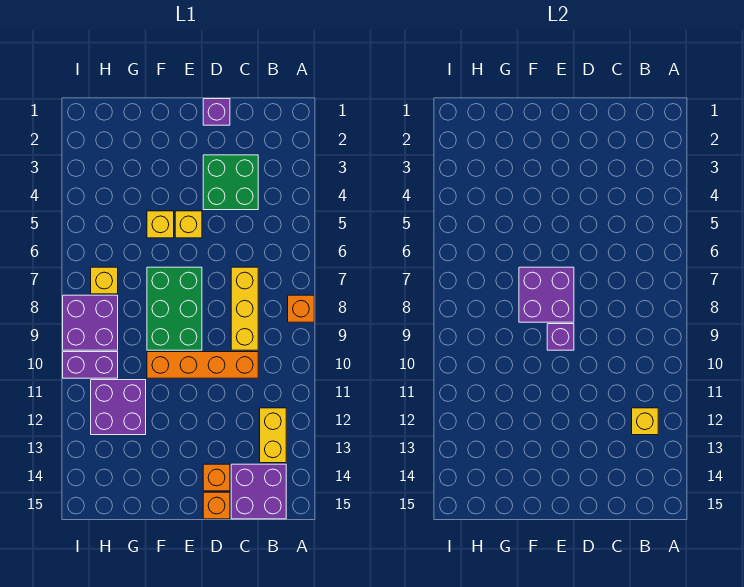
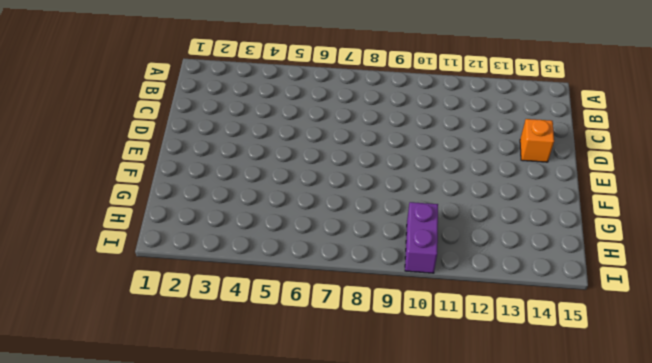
none -> orange brick A8 level 1
none -> yellow brick B12:B13 level 1
none -> purple brick B14:C15 level 1

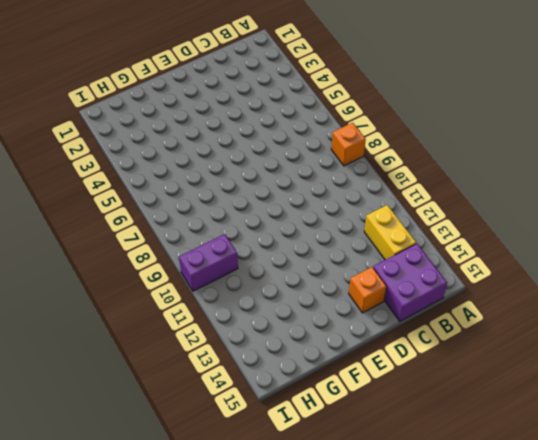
none -> green brick C3:D4 level 1
none -> yellow brick C7:C9 level 1
none -> orange brick C10:F10 level 1

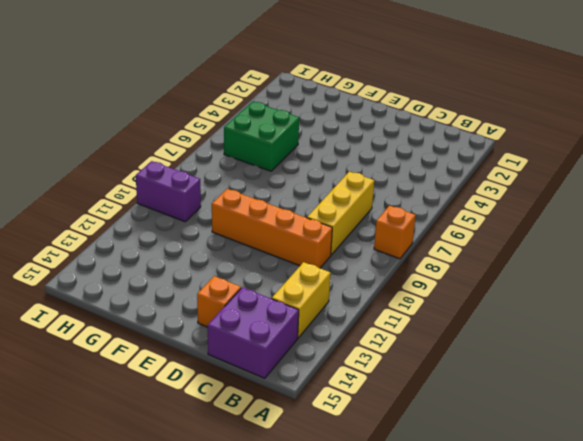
green brick G5:H6 level 1 -> green brick C3:D4 level 1
none -> purple brick D1 level 1
none -> orange brick D15 level 1
none -> yellow brick E5 level 1

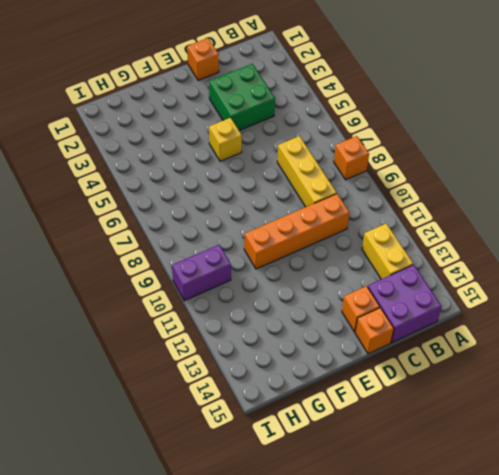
orange brick D1 level 1 -> purple brick D1 level 1
none -> green brick E7:F9 level 1
none -> yellow brick F5 level 1
none -> purple brick G11:H12 level 1

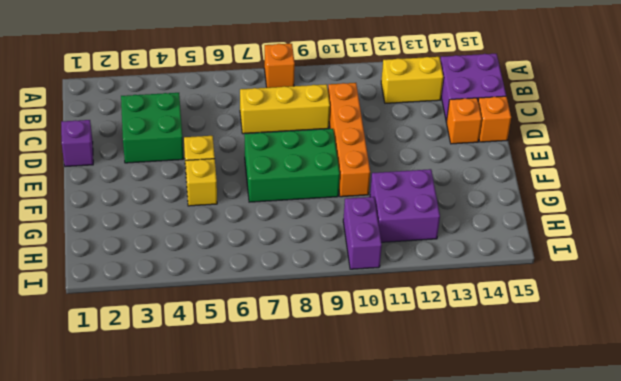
none -> yellow brick H7 level 1
none -> purple brick H8:I9 level 1
none -> yellow brick B12 level 2

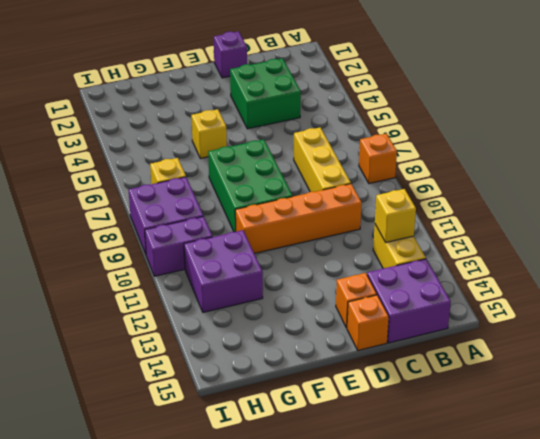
none -> yellow brick E5 level 1
none -> purple brick E7:F8 level 2
none -> purple brick E9 level 2

